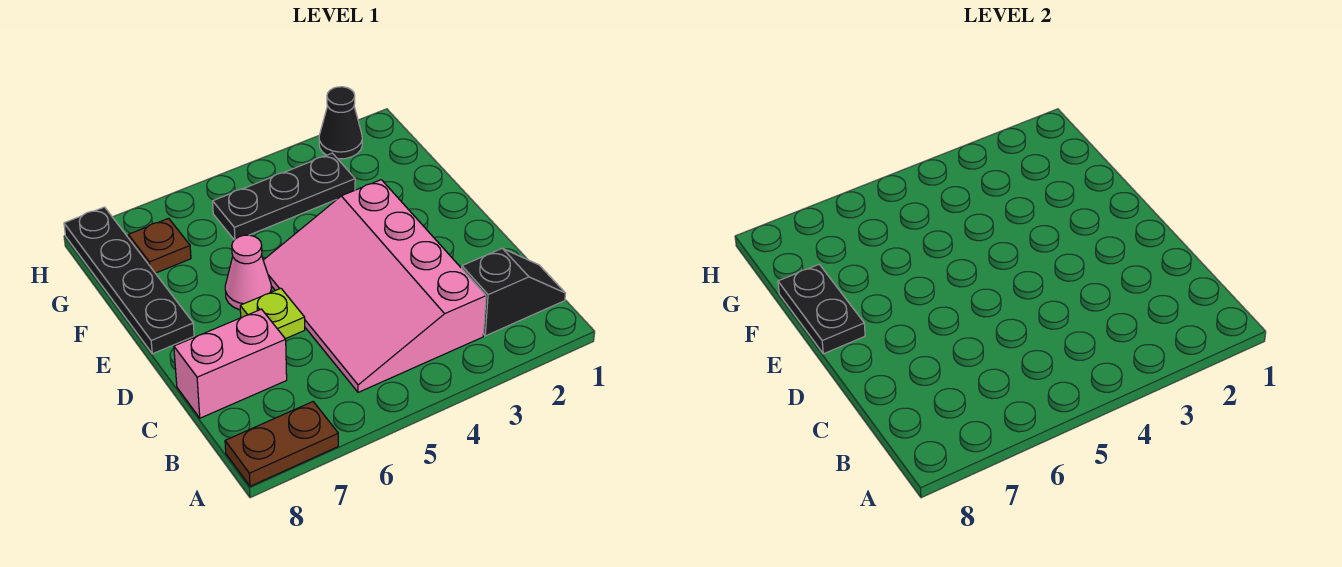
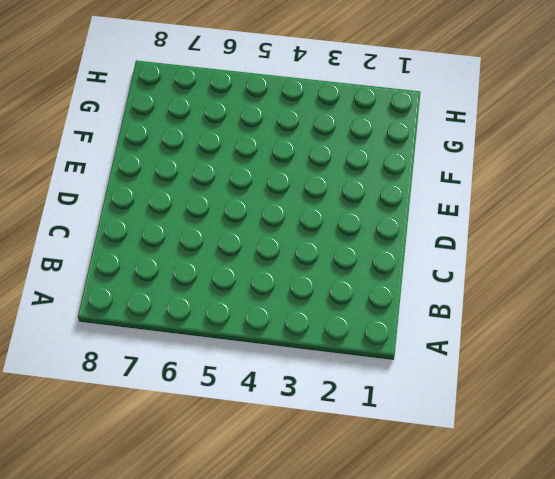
none -> brown plate A7:A8 level 1
none -> black slope B1:B2 level 1 top 2

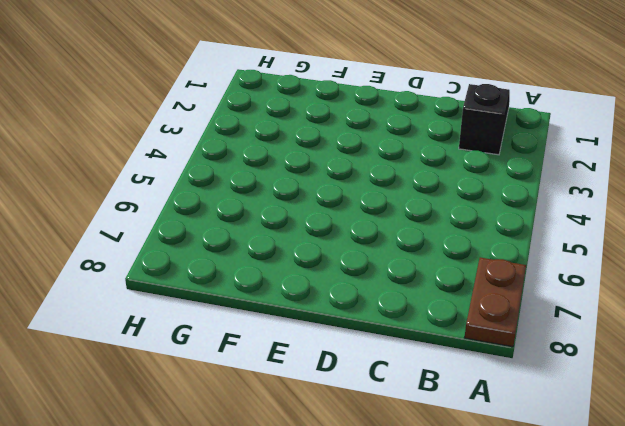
none -> pink slope B3:E5 level 1 top 3
none -> pink brick C7:C8 level 1

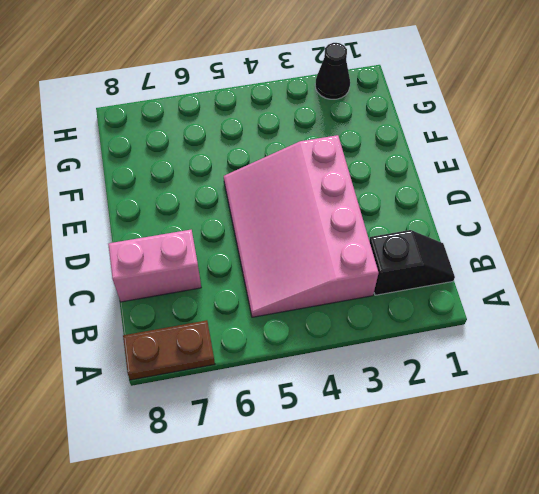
none -> lime plate D6 level 1
none -> pink cone E6 level 1

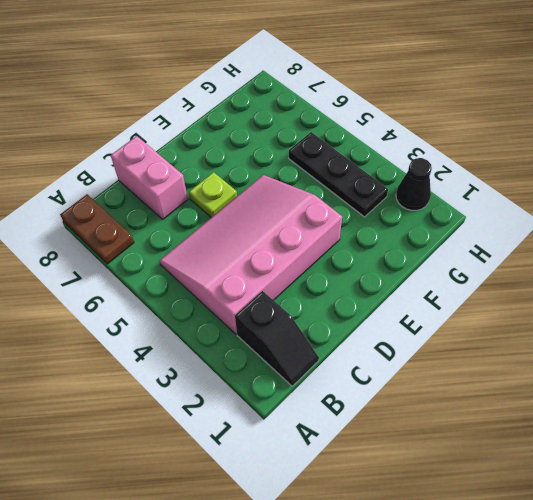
none -> pink cone E6 level 1
none -> black plate E8:H8 level 1

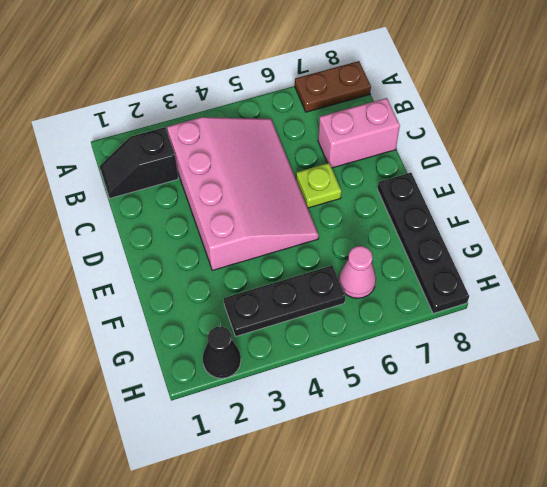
pink cone G6 level 1 -> pink cone E6 level 1
none -> brown plate G7 level 1
none -> black plate E8:F8 level 2

